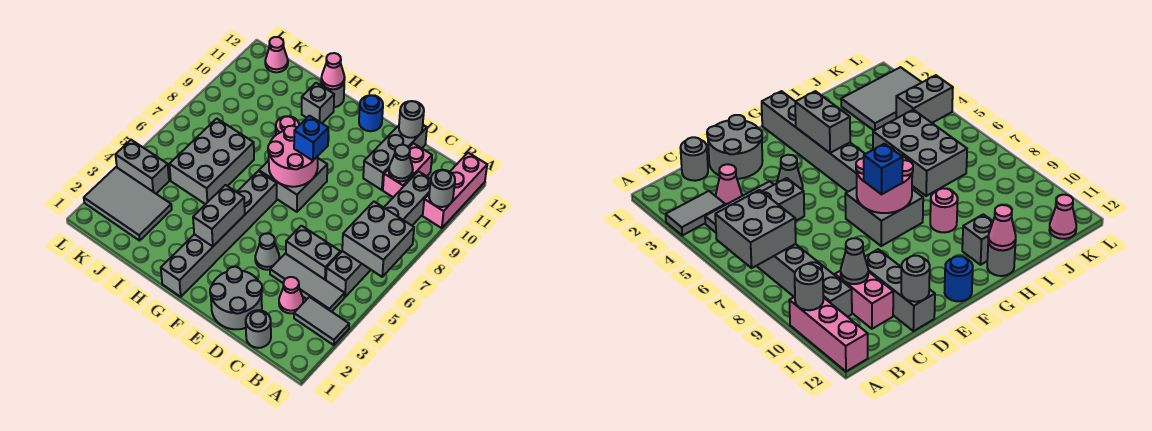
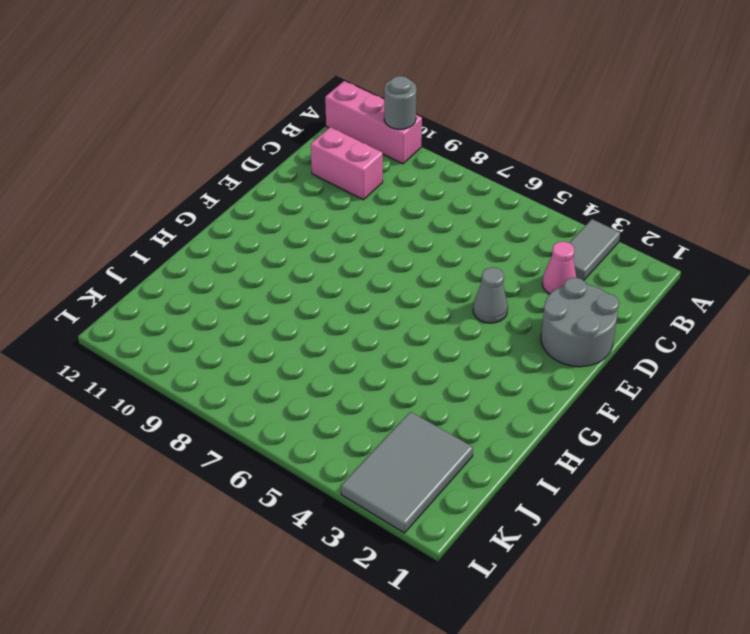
none -> grey tile B4:D4 level 1
none -> grey brick B5:B10 level 1
none -> grey round brick C1 level 1

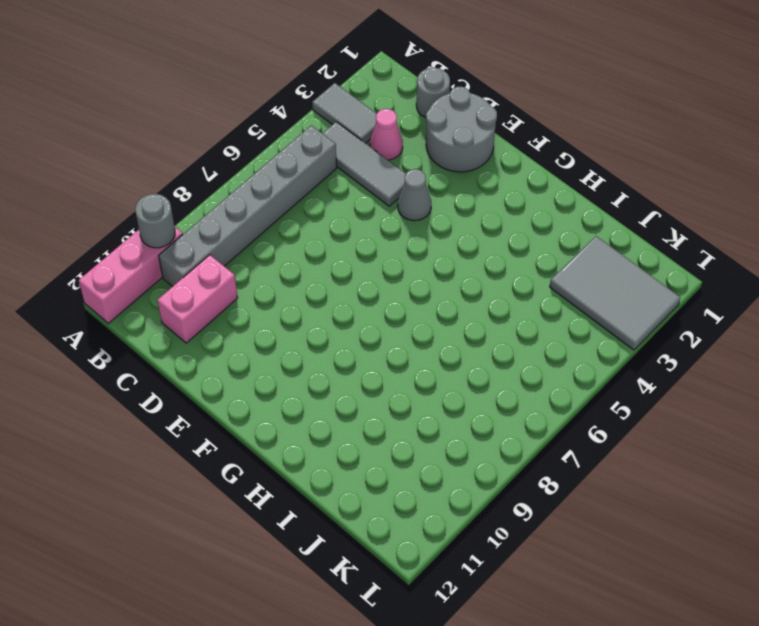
none -> grey brick C5:D5 level 1
none -> grey brick D10:D12 level 1
none -> grey brick F7:G8 level 1

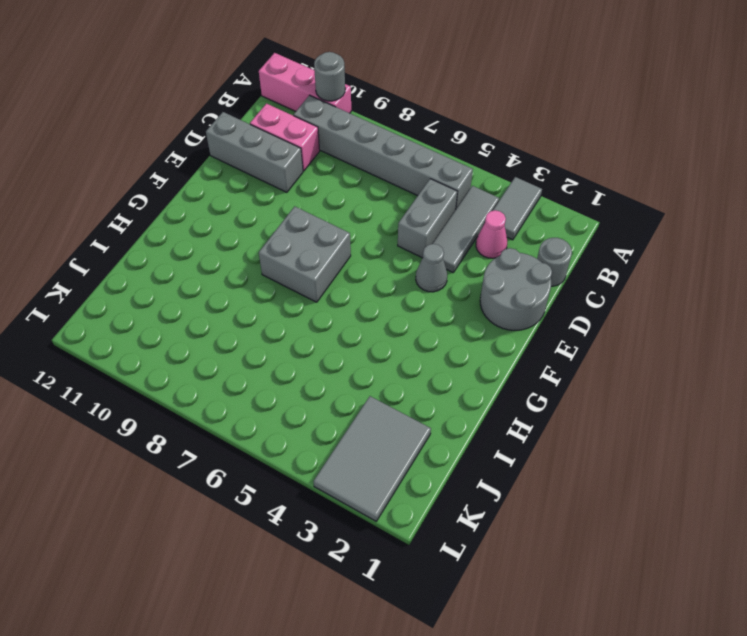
none -> blue round brick F12 level 1
none -> grey brick G1:G6 level 1
none -> pink round brick H9 level 1

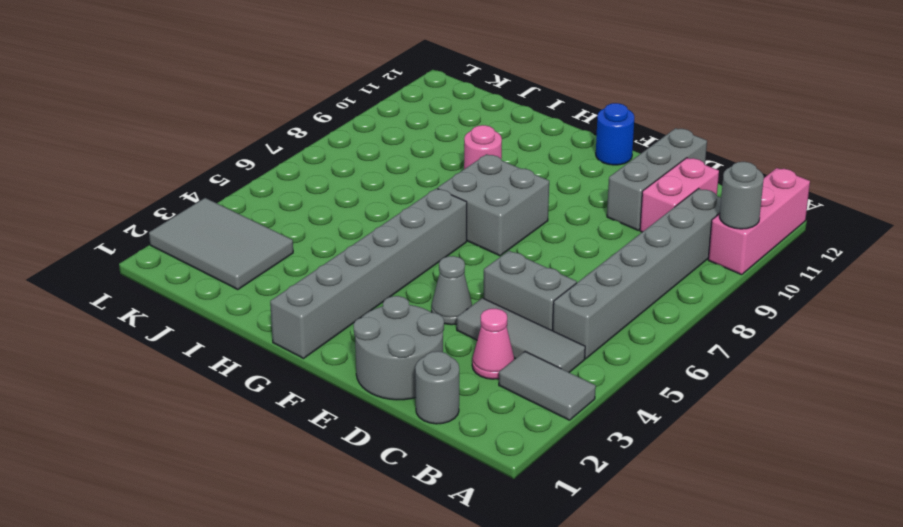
none -> grey brick H11 level 1
none -> grey round brick H12 level 1
none -> grey brick I5:J7 level 1

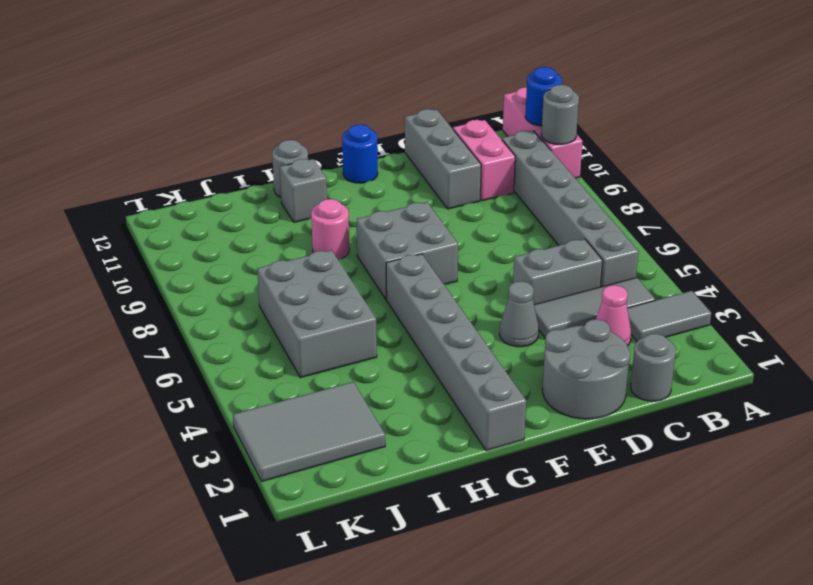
blue round brick A11 level 2 -> none
none -> grey brick K4:L4 level 1
none -> pink cone K12 level 1
none -> grey brick A6:B7 level 2

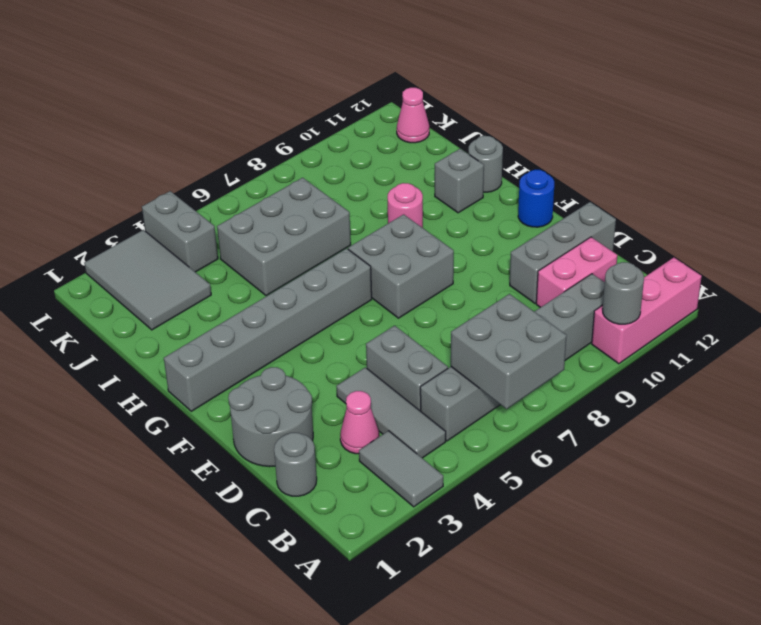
none -> grey cone E4 level 1
none -> grey cone C10 level 2
none -> grey round brick D12 level 2

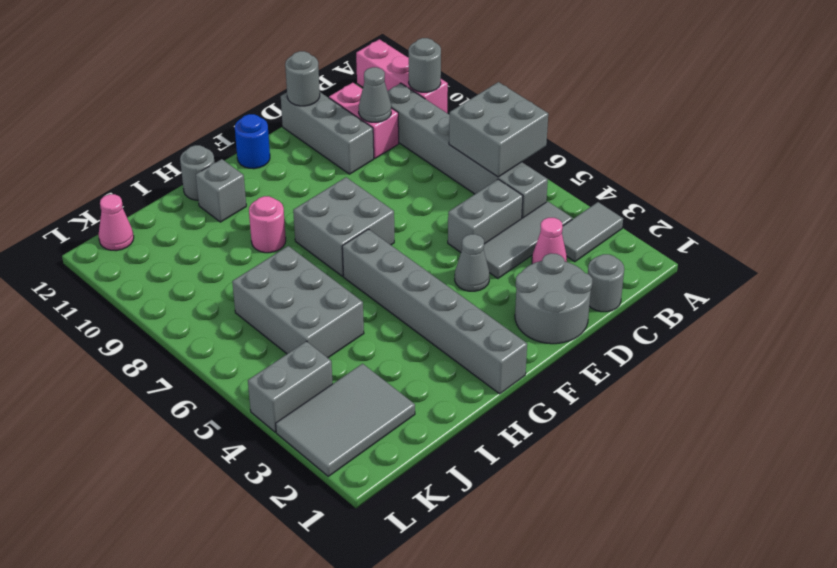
none -> pink round brick F7:G8 level 2
none -> grey brick G3:G4 level 2
none -> pink cone H12 level 2

